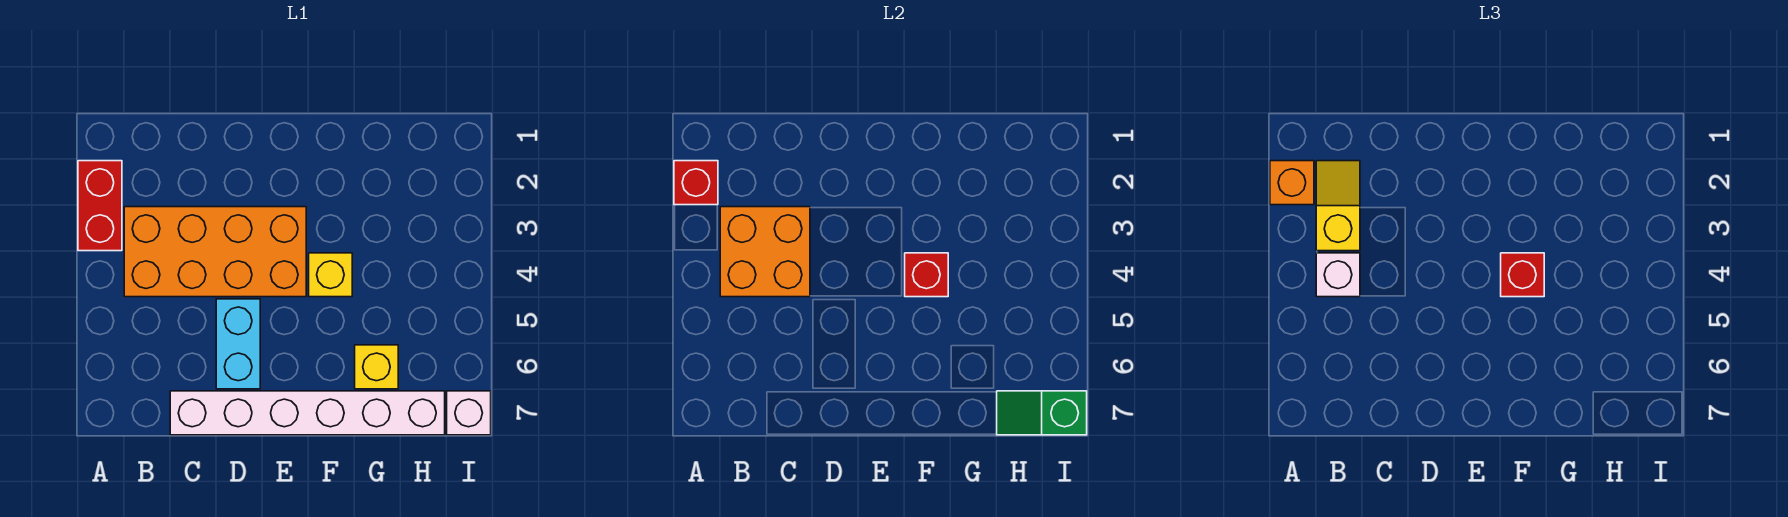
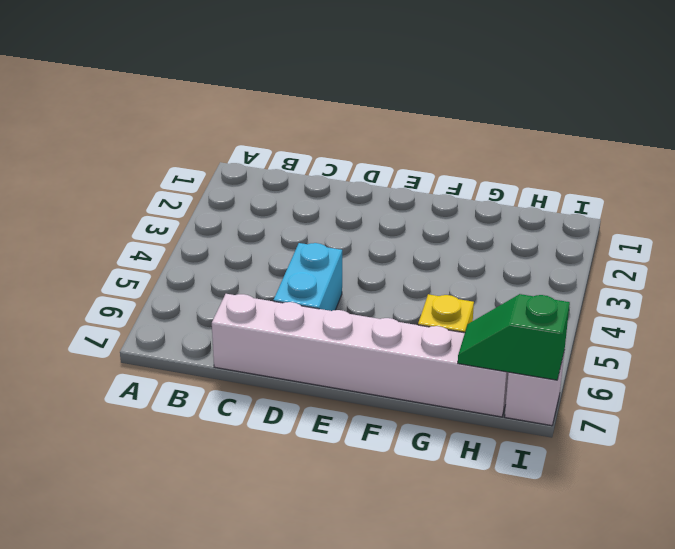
none -> red brick A2:A3 level 1
none -> orange brick B3:E4 level 1
none -> yellow brick F4 level 1

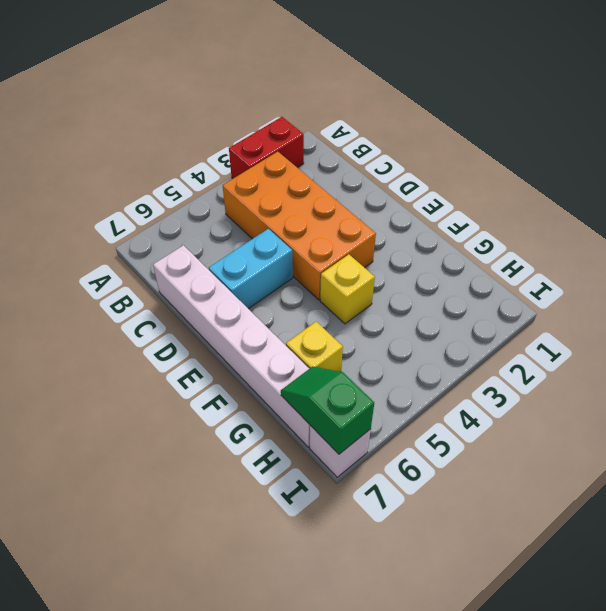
none -> red brick A2 level 2
none -> orange brick B3:C4 level 2
none -> red brick F4 level 2

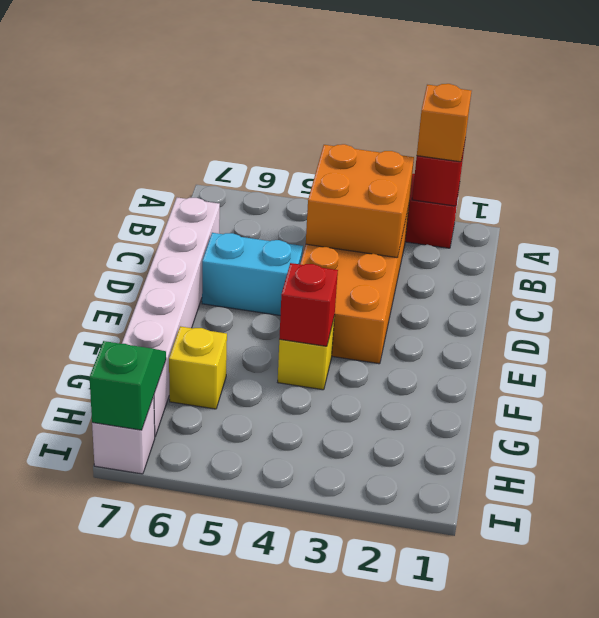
none -> yellow slope B2:B3 level 3 top 3
none -> white brick B4 level 3
none -> red brick F4 level 3

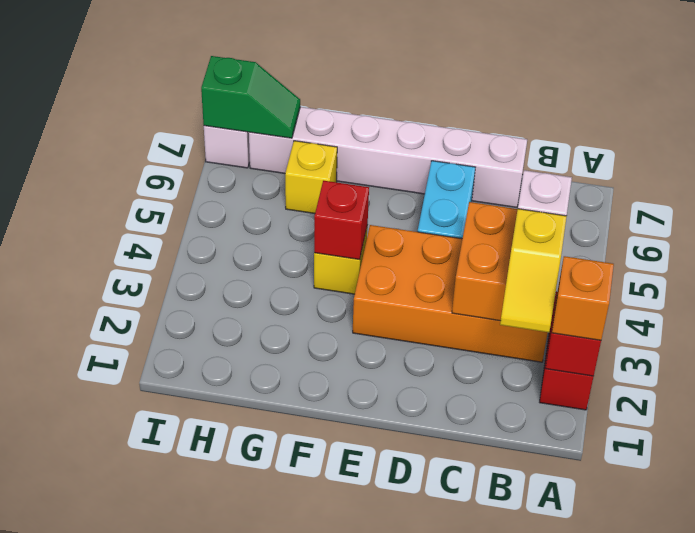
none -> red brick F4 level 3

